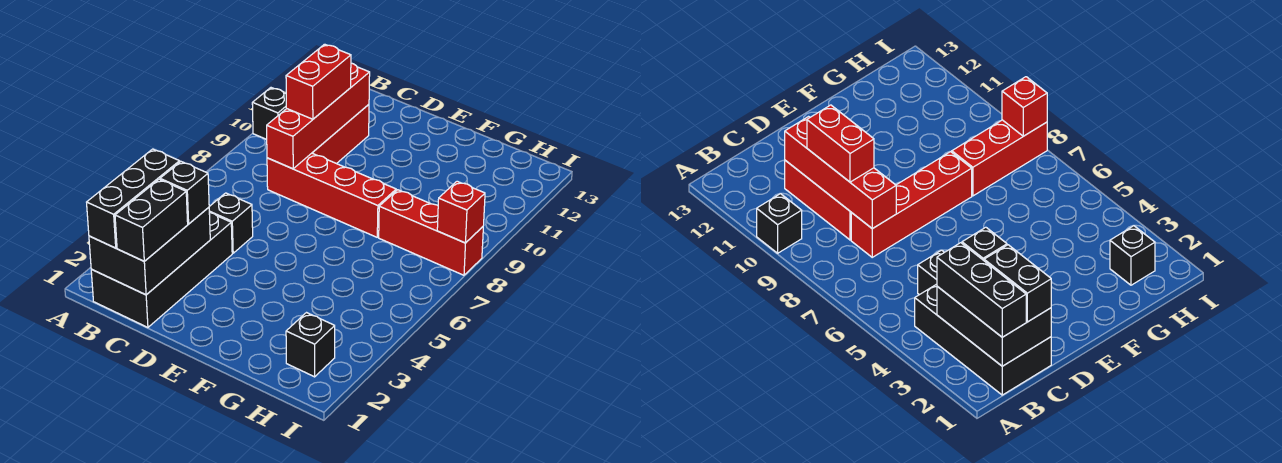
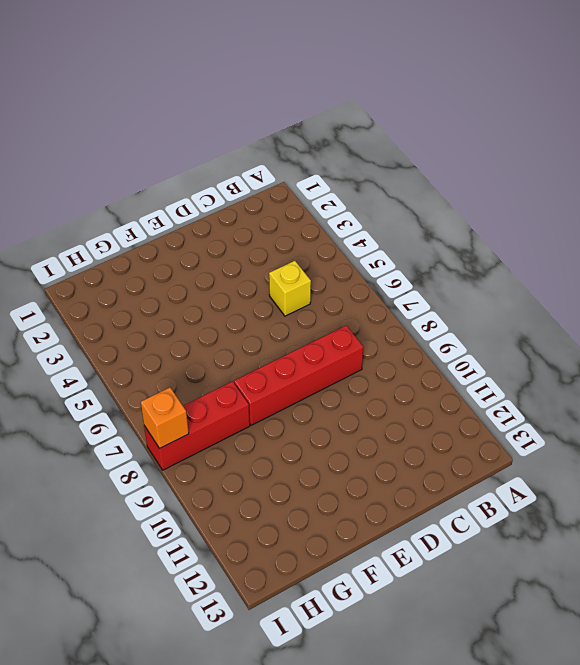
yellow brick C5 level 1 -> black brick C5 level 1
orange brick I8 level 2 -> red brick I8 level 2
none -> black brick A10 level 1
none -> black brick B1:C4 level 1
none -> red brick C9:C11 level 1

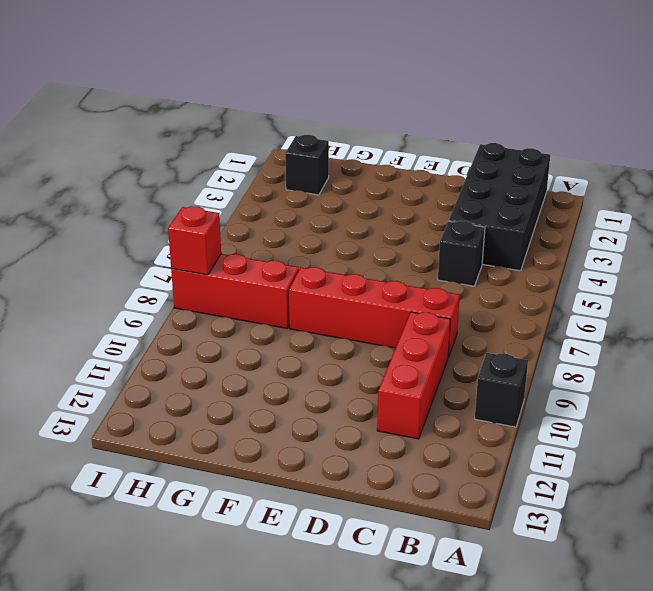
none -> black brick B1:C3 level 2
none -> red brick C8:C11 level 2
none -> black brick B1:B3 level 3

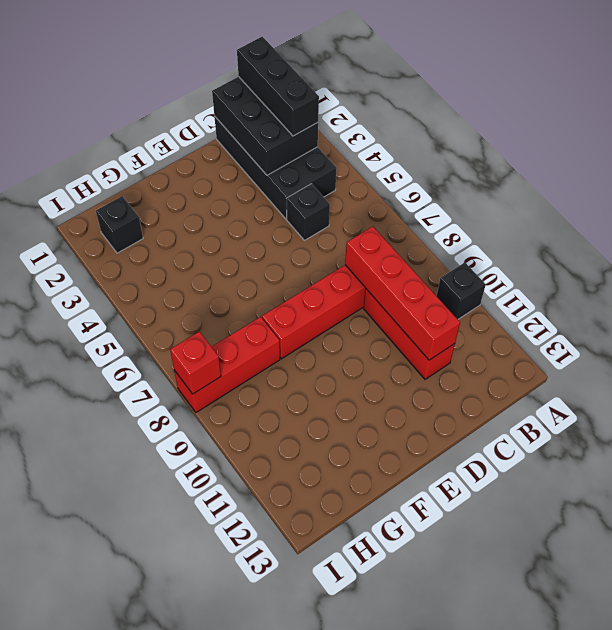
none -> black brick C1:C2 level 3
none -> black brick C3 level 3
none -> red brick C9:C10 level 3

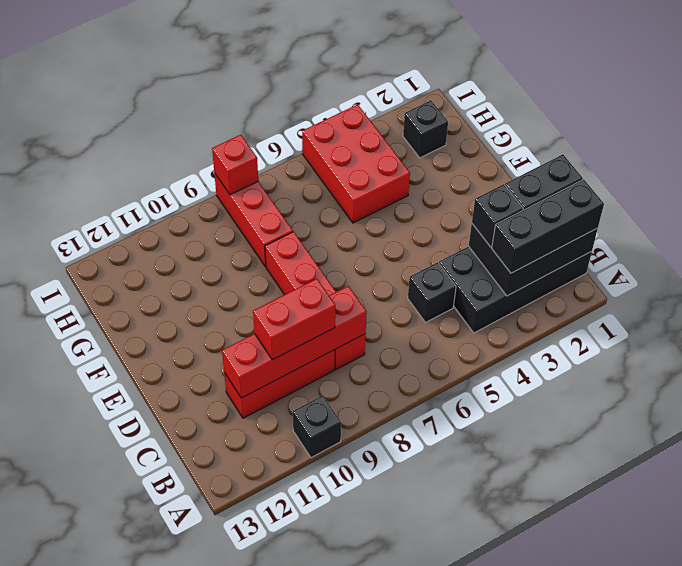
red brick G4:I5 level 1 -> none

